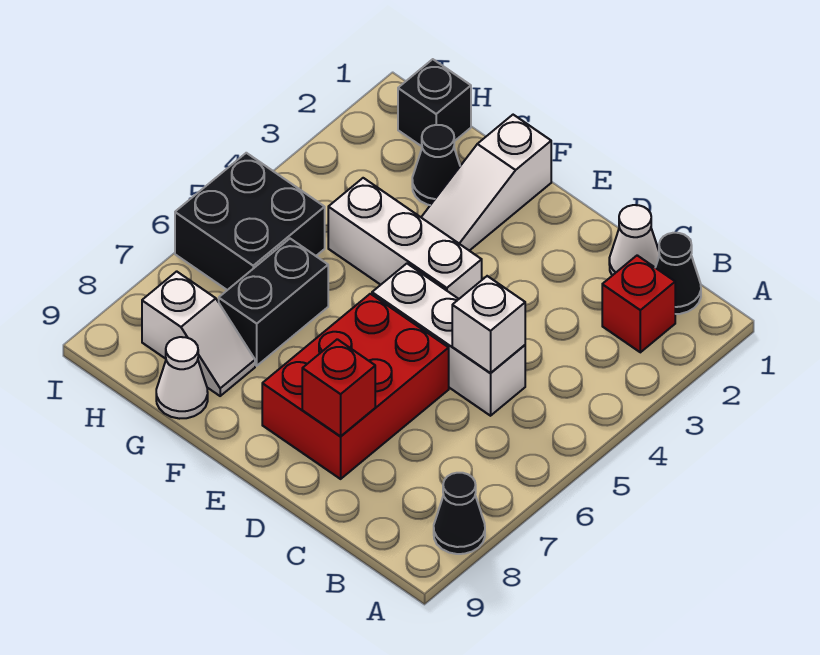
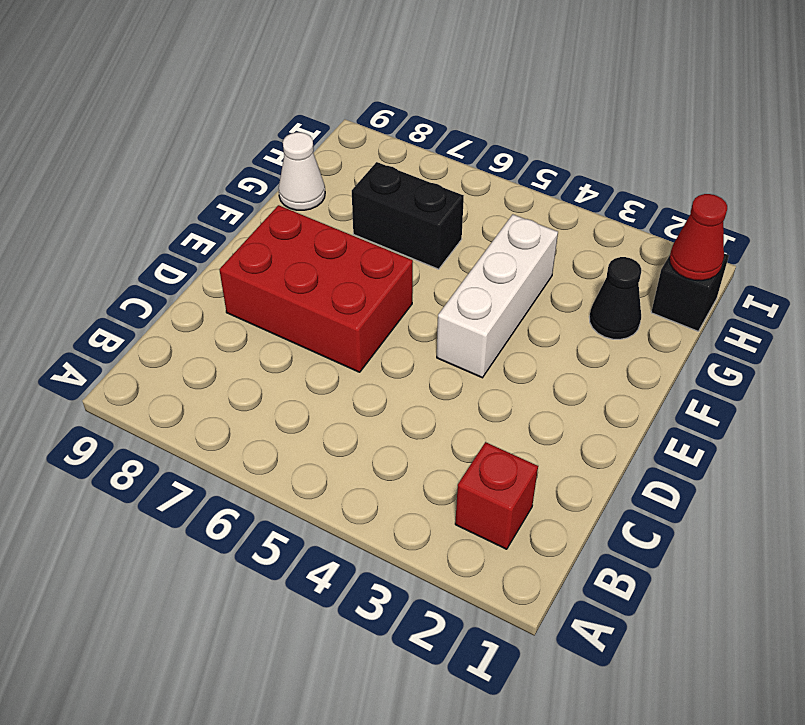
red cone H1 level 2 -> none
none -> black cone A8 level 1
none -> black cone B1 level 1
none -> white cone C1 level 1

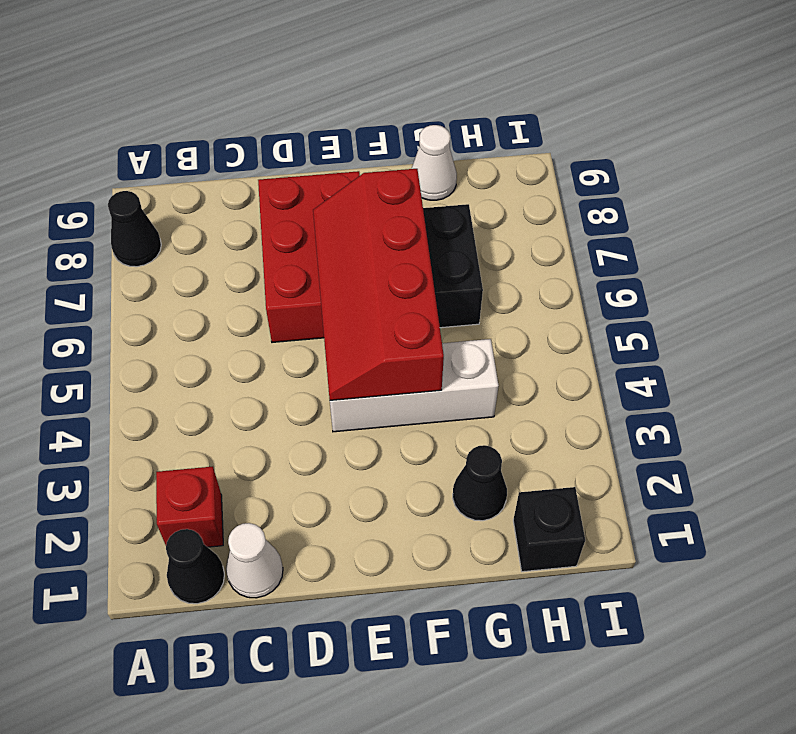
red slope E4:F7 level 2 top F -> none
none -> white brick C5:E5 level 1
none -> white slope F1:F3 level 1 top 1
none -> white slope G8:H8 level 1 top H

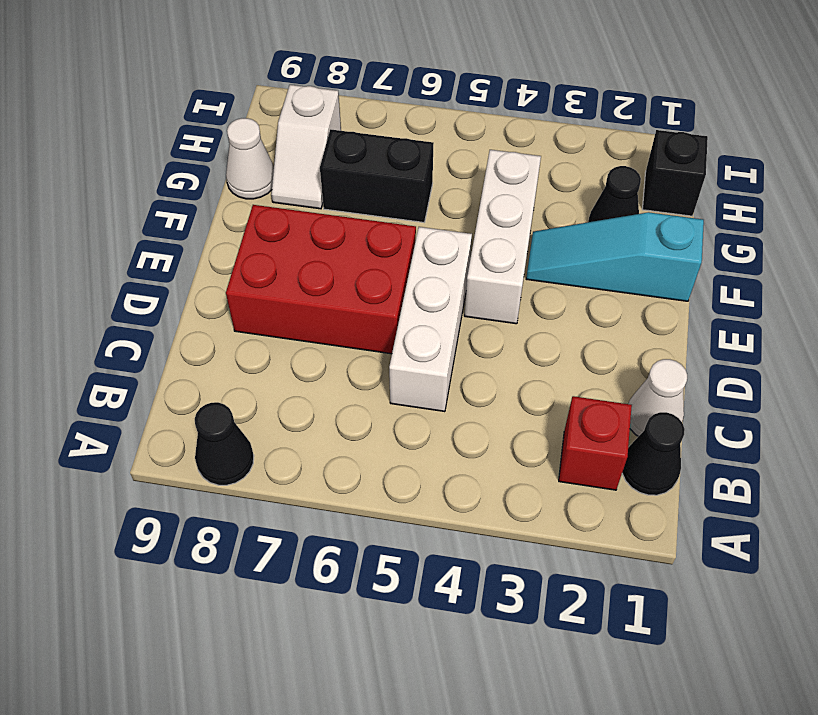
cyan slope F1:F3 level 1 top 1 -> white slope F1:F3 level 1 top 1
none -> black brick H5:I6 level 1
none -> white brick C5 level 2
none -> red brick D8 level 2

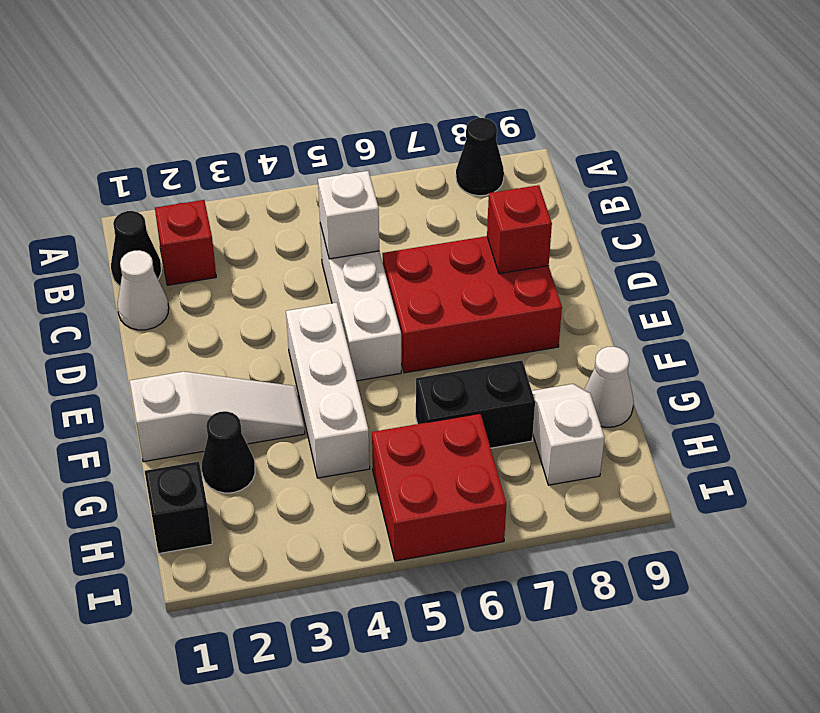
red brick H5:I6 level 1 -> black brick H5:I6 level 1

